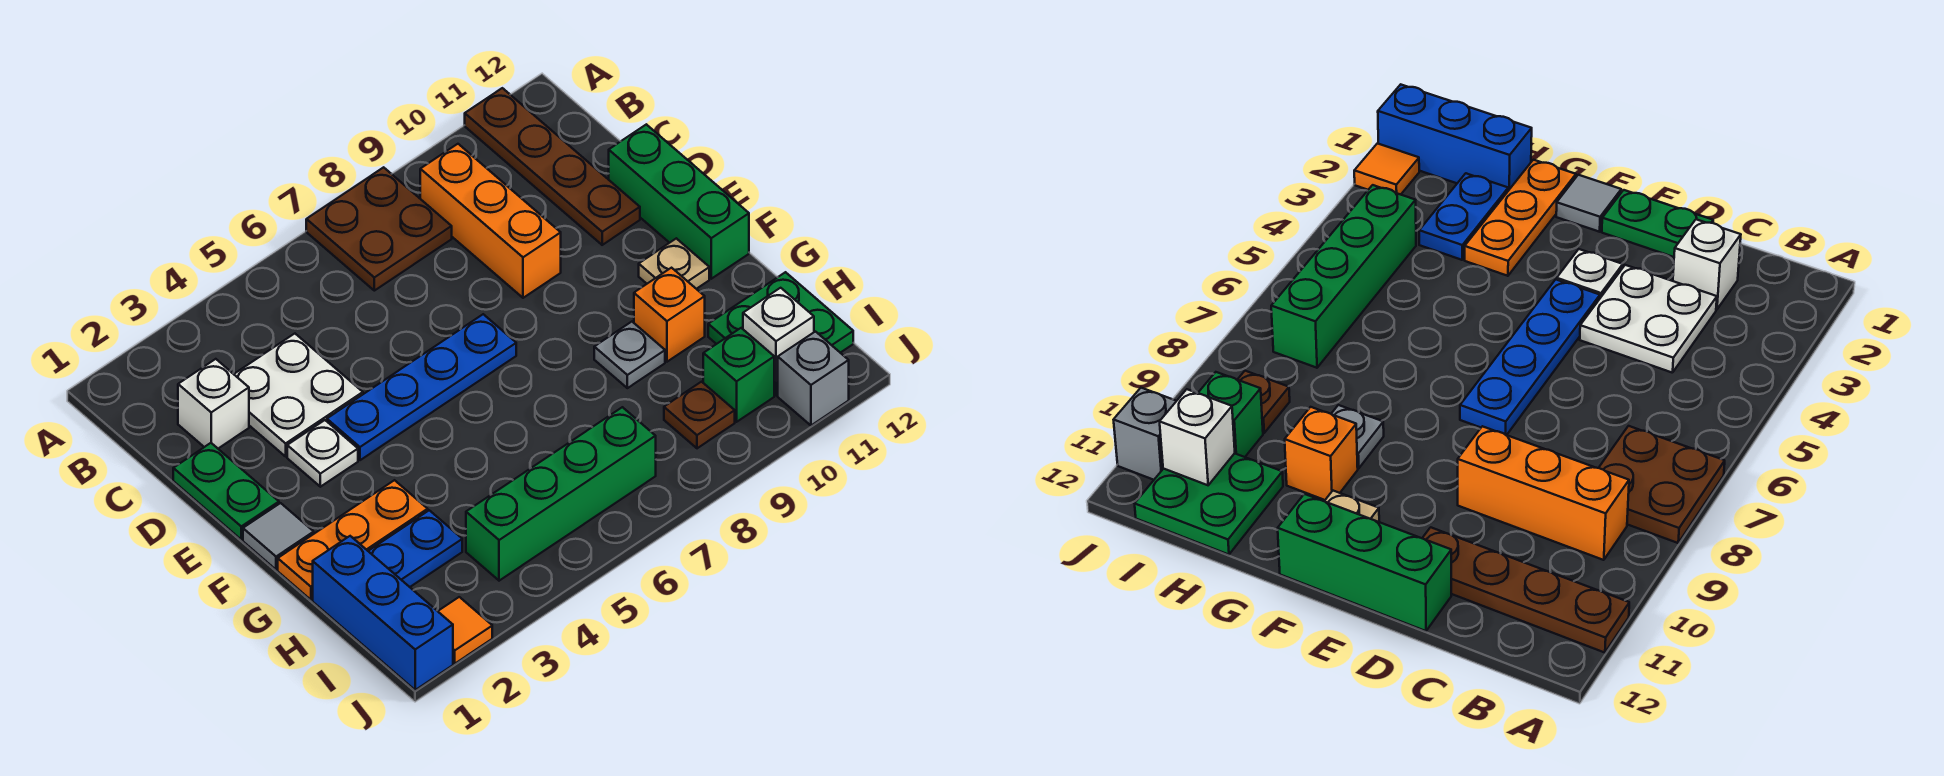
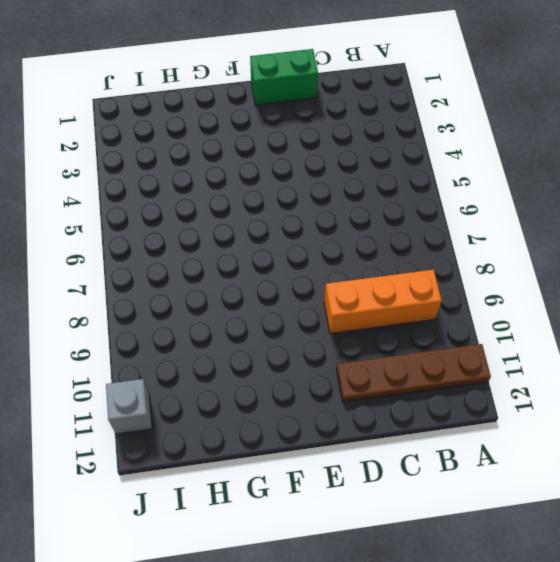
green brick D1:E1 level 1 -> green plate D1:E1 level 1
none -> brown plate A7:B8 level 1
none -> white brick C2 level 1
none -> white plate C3:D4 level 1

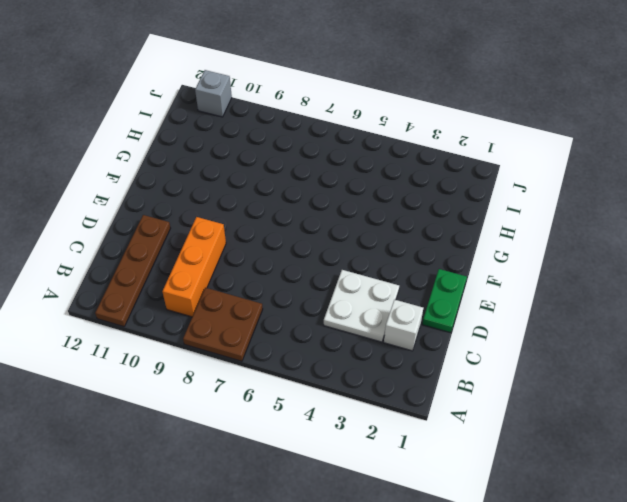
none -> green brick D12:F12 level 1
none -> white plate E3 level 1
none -> blue plate E4:E7 level 1

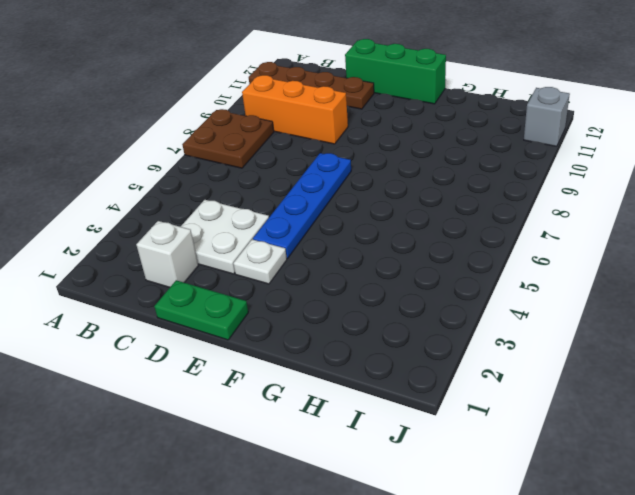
none -> grey tile F1 level 1
none -> tan plate F11 level 1
none -> orange plate G1:G3 level 1

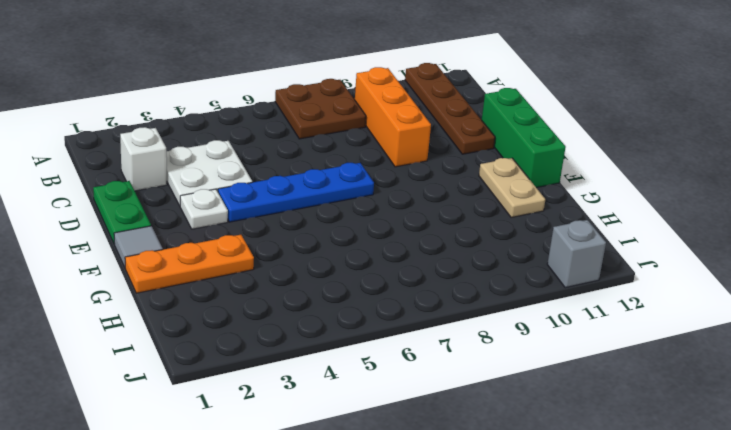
tan plate F11:G11 level 1 -> tan plate F11 level 1
none -> grey plate G9 level 1
none -> orange brick G10 level 1
none -> blue brick H1:J1 level 1

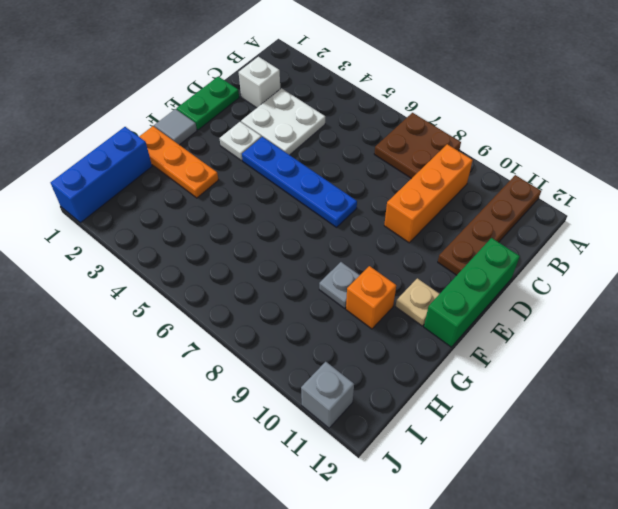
none -> blue plate H2:H3 level 1
none -> green plate H11:I12 level 1
none -> green brick I4:I7 level 1

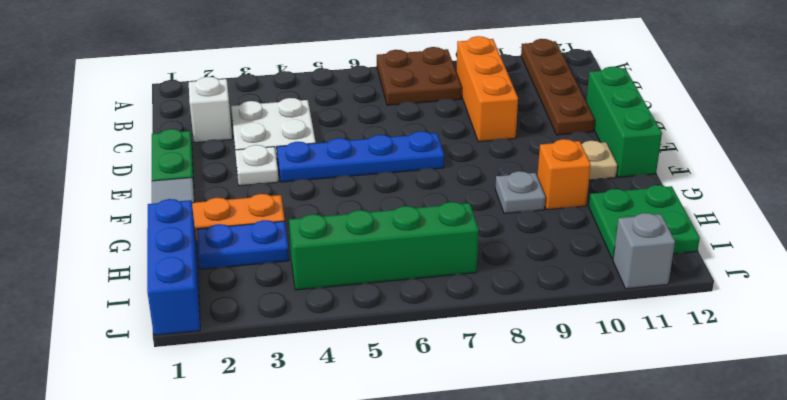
none -> brown plate I9 level 1
none -> green brick I10 level 1
none -> orange tile J2 level 1

